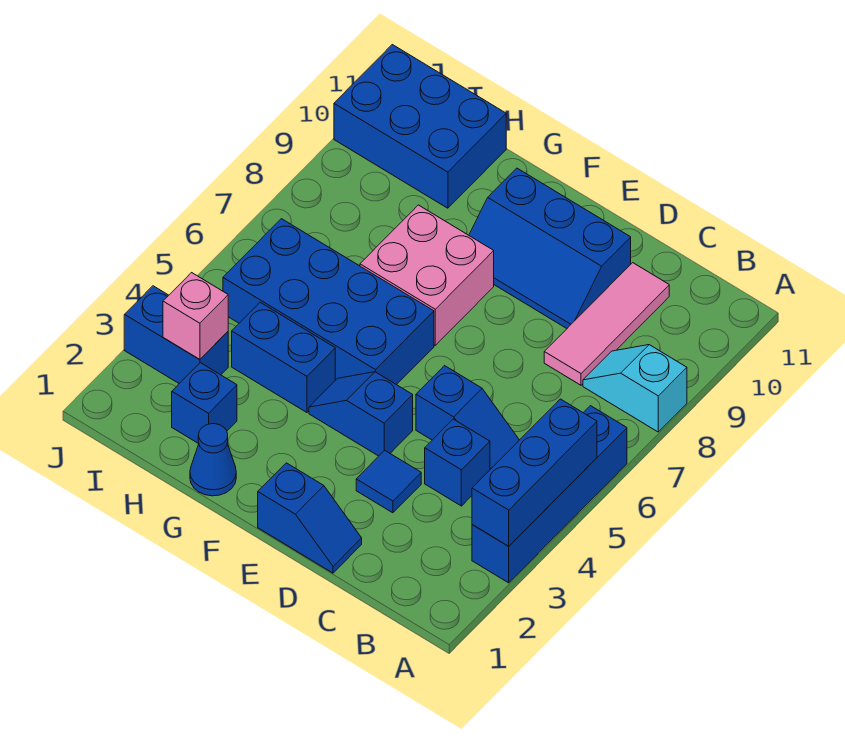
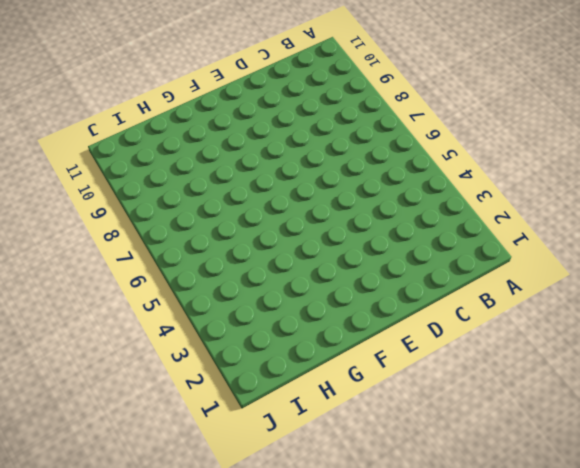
none -> blue brick A3:A6 level 1
none -> cyan slope A8:B8 level 1 top A
none -> blue brick C4 level 1

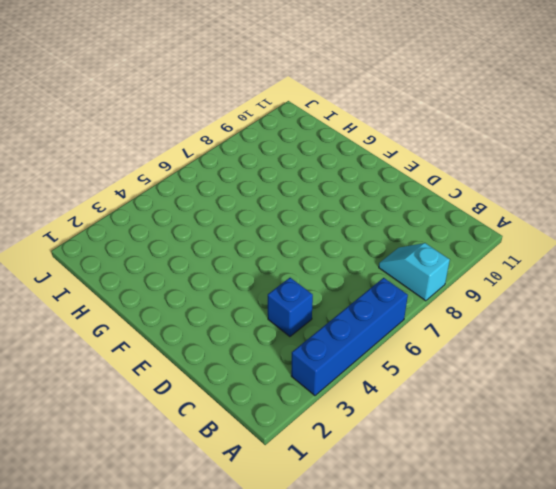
none -> blue slope C5:D5 level 1 top D
none -> pink tile C8:C10 level 1
none -> blue slope D1:E1 level 1 top E

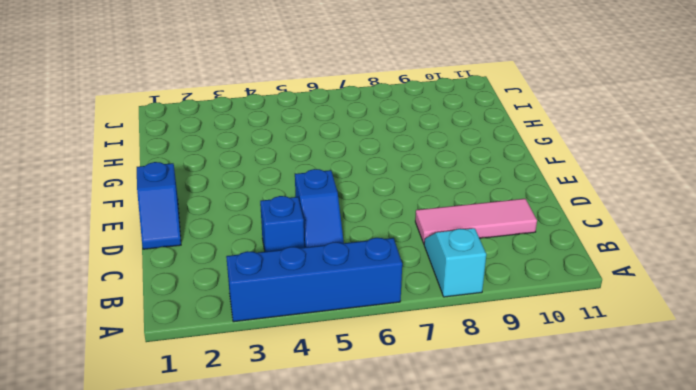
none -> blue tile D3 level 1
none -> blue slope D9:F10 level 1 top 10
none -> blue slope E4:F4 level 1 top E

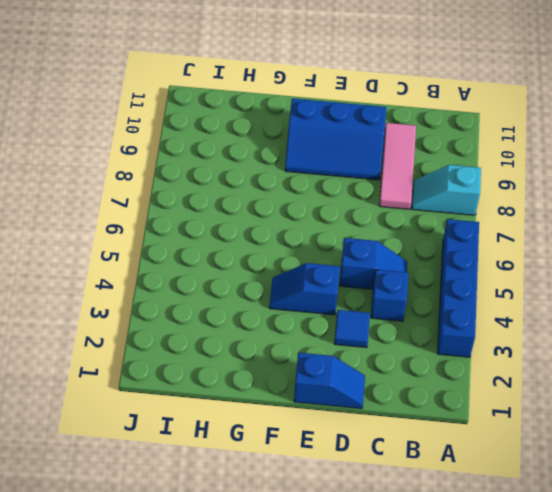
none -> blue brick F5:I6 level 1
none -> pink brick F7:G8 level 1
none -> blue cone G1 level 1

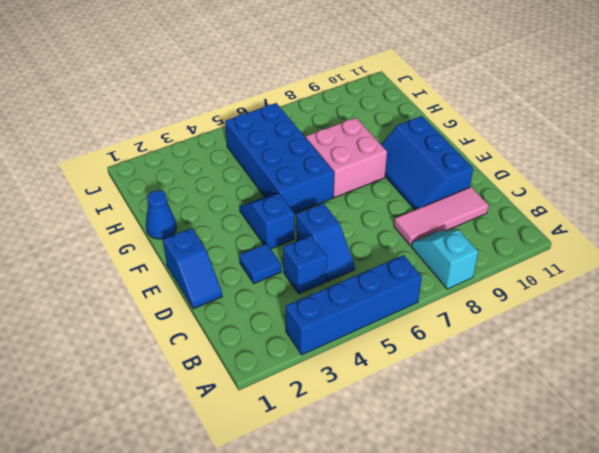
none -> blue brick G4:H4 level 1
none -> blue brick H2 level 1
none -> blue brick H10:J11 level 1

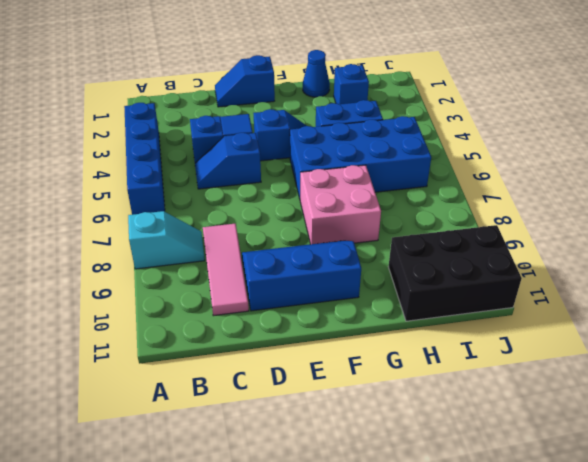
black brick H10:J11 level 1 -> blue brick H10:J11 level 1
none -> blue brick I3:J3 level 1
none -> blue brick A3:A5 level 2
none -> pink brick I3 level 2

